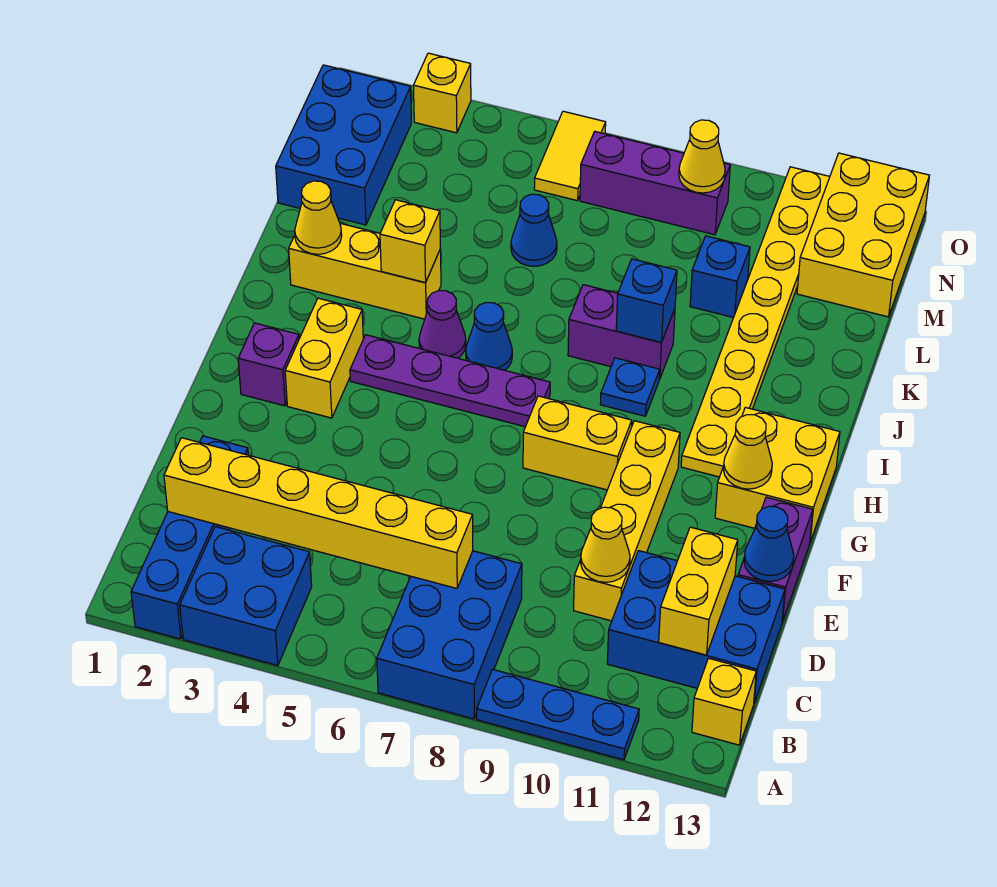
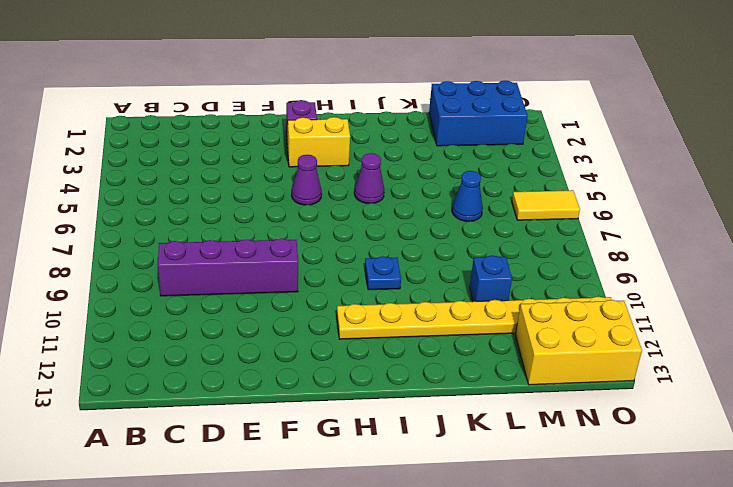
purple brick C9:F9 level 1 -> none
purple cone G5 level 1 -> none
none -> blue brick A2:D2 level 1
none -> blue brick A3:B4 level 1
none -> blue brick A7:C8 level 1
none -> blue plate A9:A11 level 1

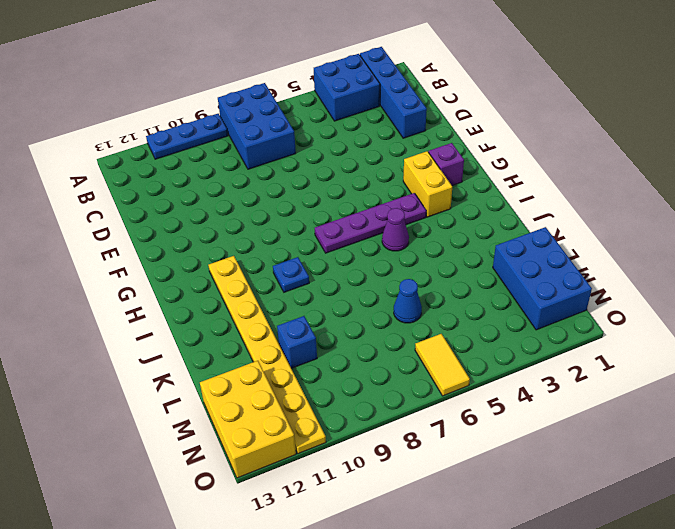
none -> yellow brick B13 level 1
none -> blue brick C11:D13 level 1
none -> yellow brick D10:G10 level 1
none -> purple brick E13:F13 level 1

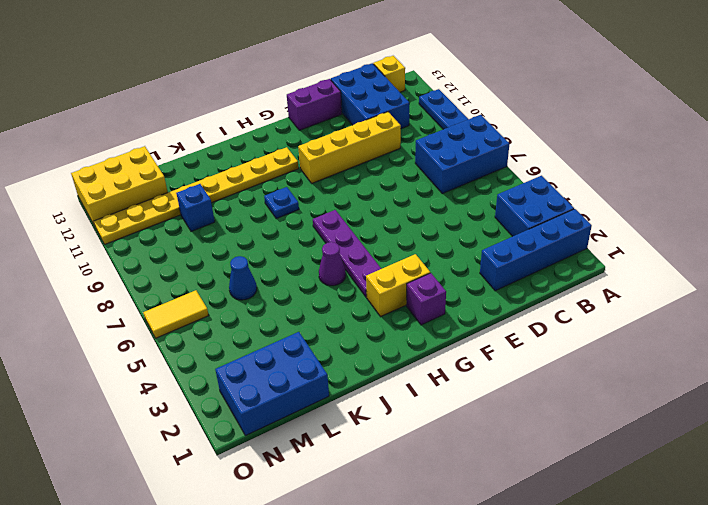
none -> yellow brick G8:G9 level 1
none -> yellow brick G12:H13 level 1
none -> blue cone I6 level 1
none -> yellow brick J2:J4 level 1

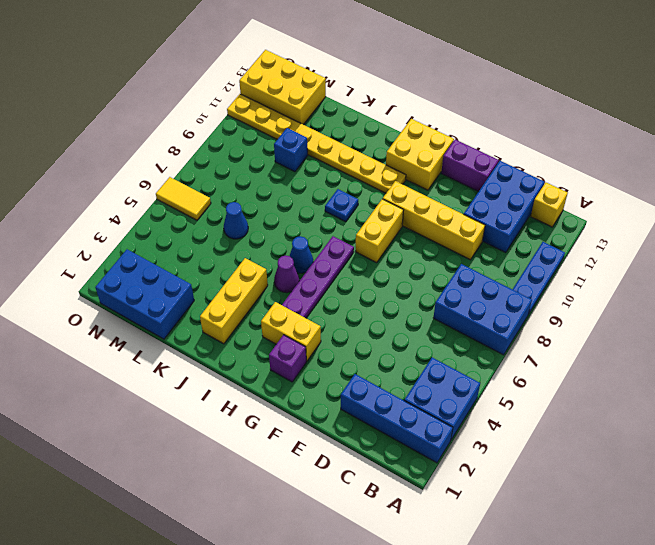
none -> purple brick J8:J9 level 1
none -> purple brick N7:N9 level 1
none -> yellow brick O3 level 1
none -> yellow brick C2:C7 level 2

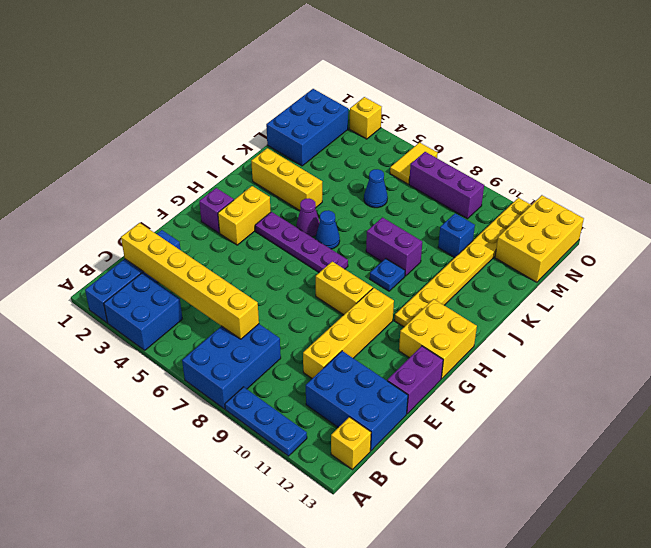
none -> yellow brick C12:D12 level 2
none -> yellow cone D10 level 2
none -> blue cone E13 level 2
none -> yellow cone G12 level 2

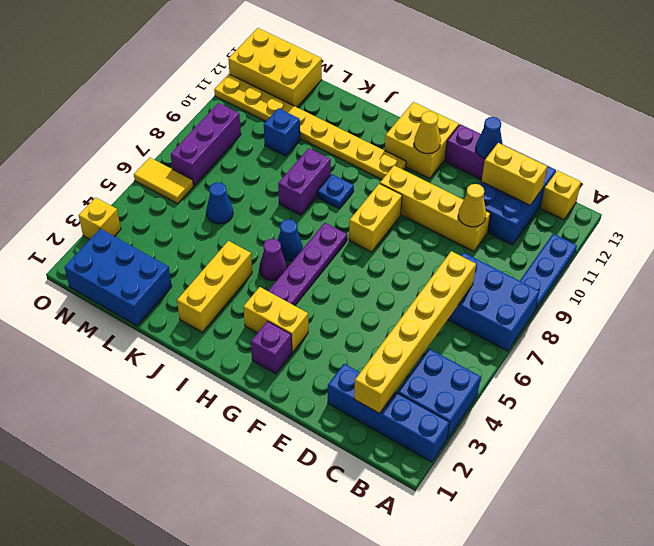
none -> yellow cone J2 level 2
none -> yellow brick J4 level 2
none -> blue brick J9 level 2
none -> yellow cone N9 level 2

